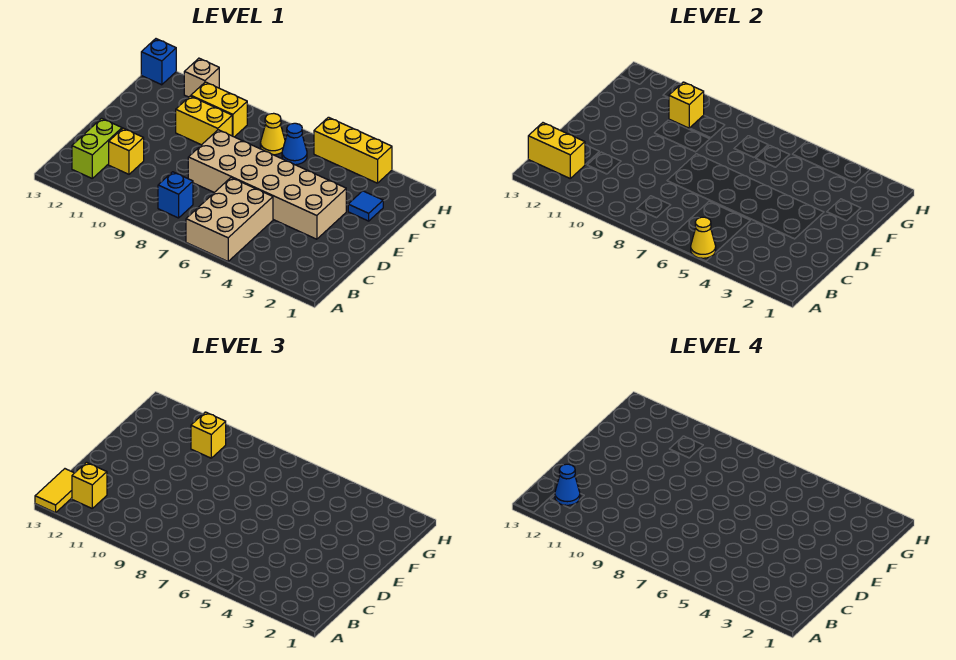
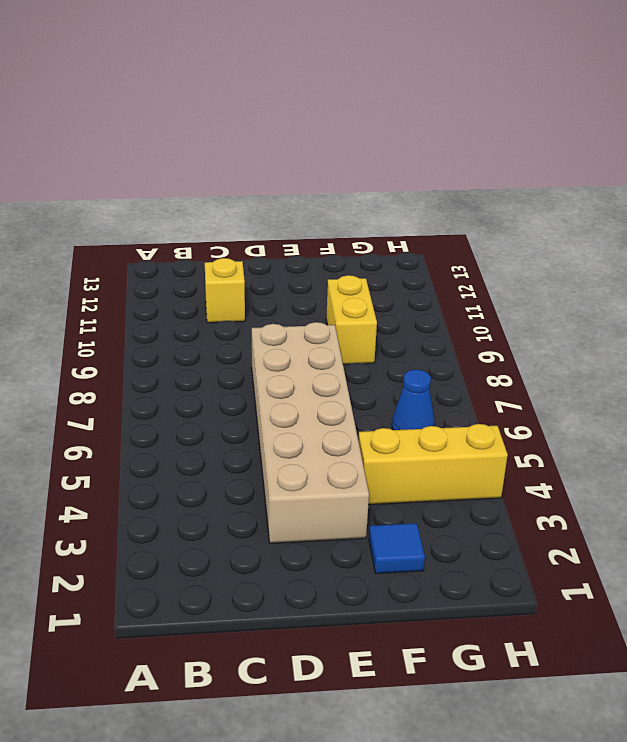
yellow brick F4:H4 level 1 -> yellow brick H3:H5 level 1
none -> tan brick A5:C6 level 1
none -> blue brick B8 level 1
none -> lime brick B12:C12 level 1

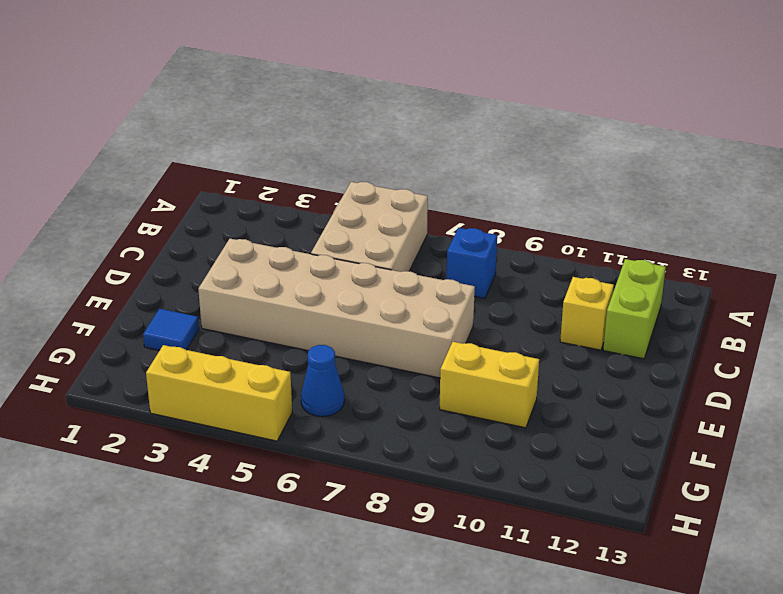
none -> yellow cone G7 level 1
none -> yellow brick G9:G10 level 1
none -> tan brick H11 level 1

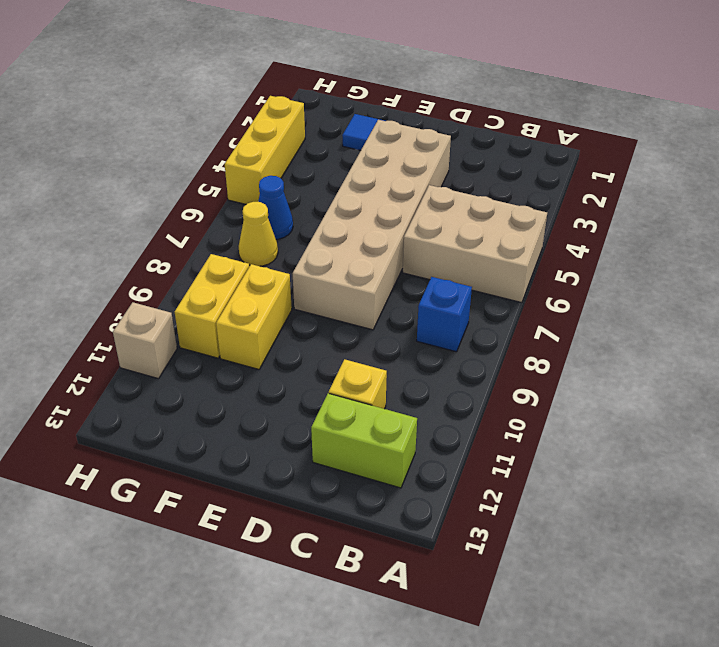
none -> blue brick H13 level 1
none -> yellow cone A5 level 2
none -> yellow brick B12:B13 level 2

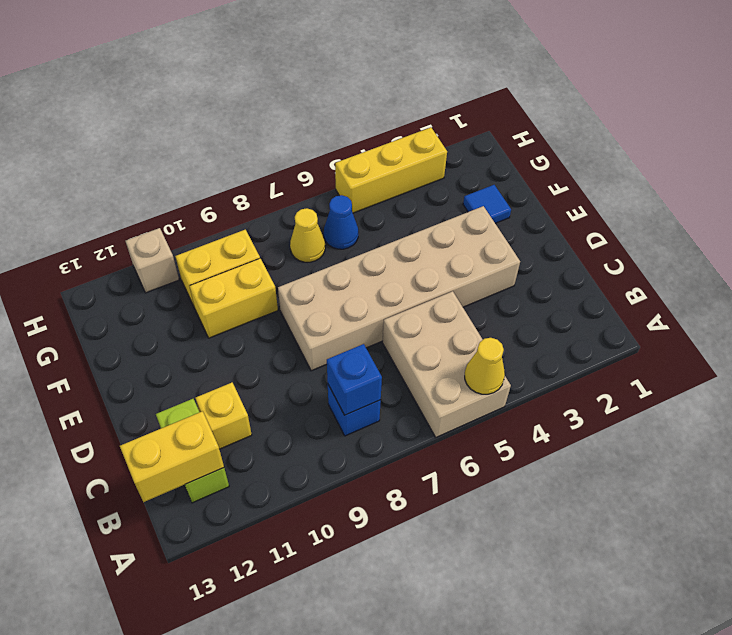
blue brick B8 level 2 -> blue brick H13 level 1
none -> yellow brick G10 level 2
none -> yellow tile A13:B13 level 3
none -> yellow brick B12 level 3

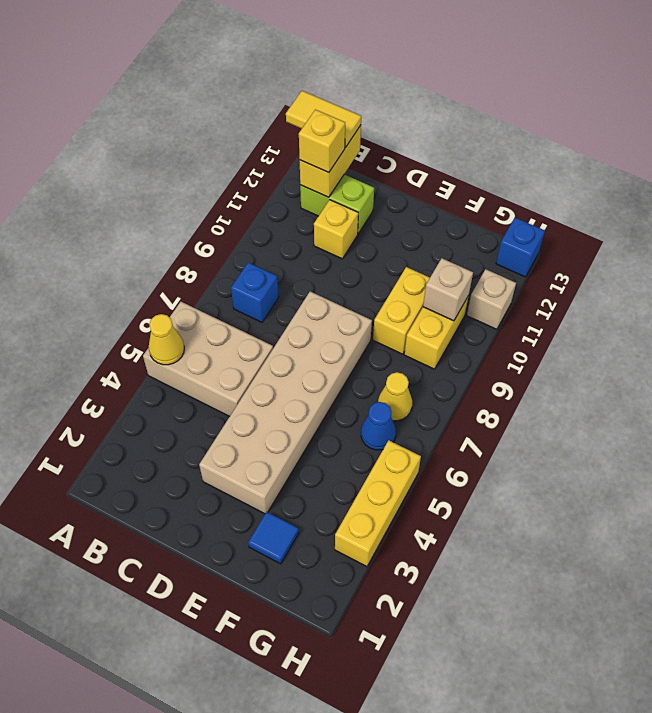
tan brick G10 level 2 -> yellow brick G10 level 2
none -> yellow brick G10 level 3
none -> blue cone B12 level 4

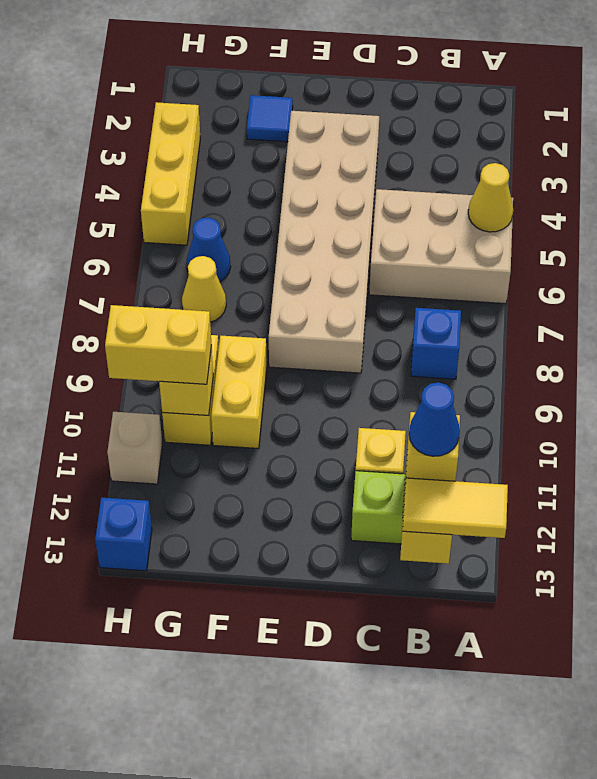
yellow brick G10:H10 level 3 -> yellow brick G10 level 3

